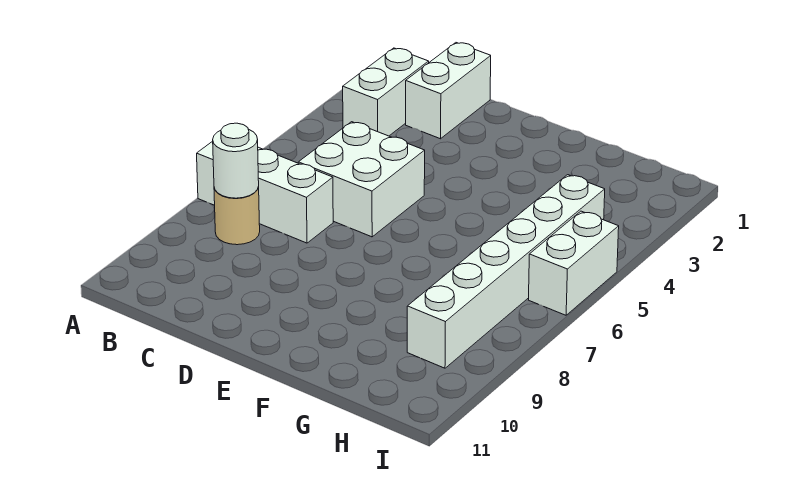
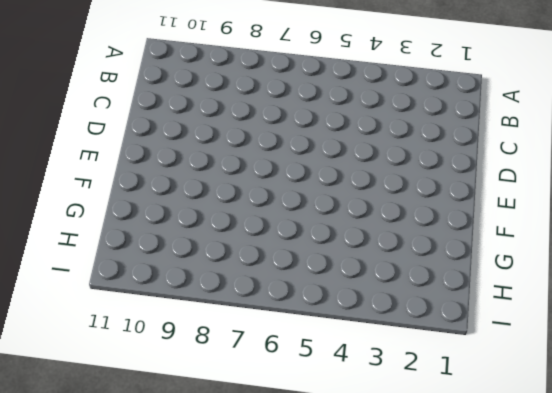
none -> white brick A7:C7 level 1
none -> white brick B2:B3 level 1

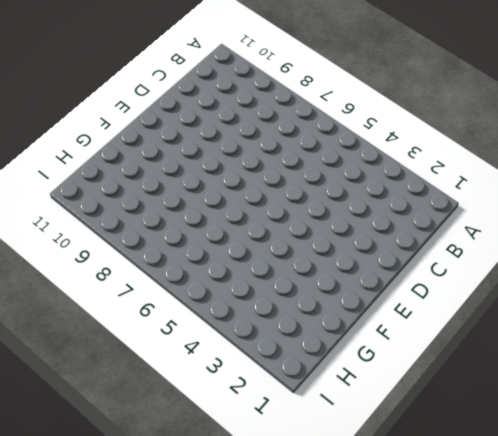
none -> white brick A7:C7 level 1
none -> white brick B2:B3 level 1

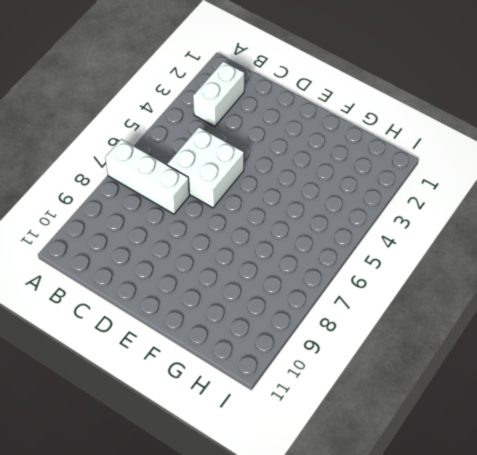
none -> tan round brick B8 level 1
none -> white brick C1:C2 level 1

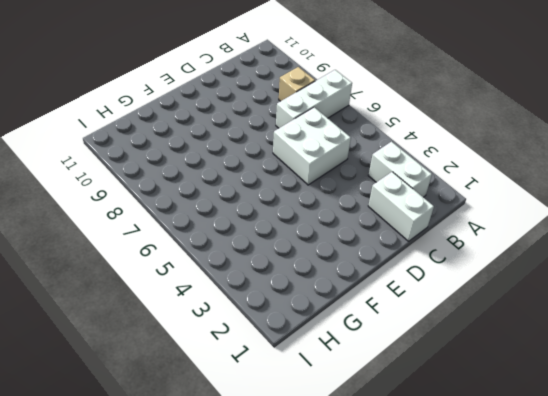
tan brick B8 level 1 -> tan round brick B8 level 1
none -> white brick H4:H9 level 1
none -> white brick I5:I6 level 1

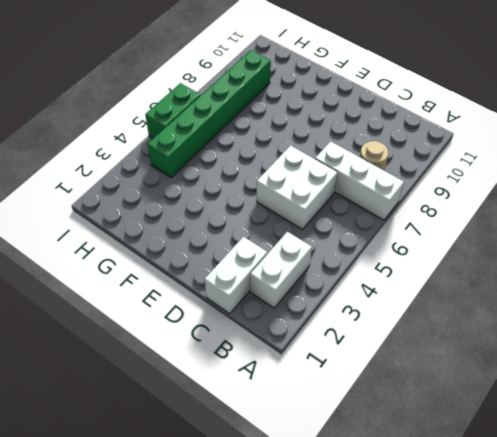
green brick H4:H9 level 1 -> white brick H4:H9 level 1
green brick I5:I6 level 1 -> white brick I5:I6 level 1
none -> white round brick B8 level 2

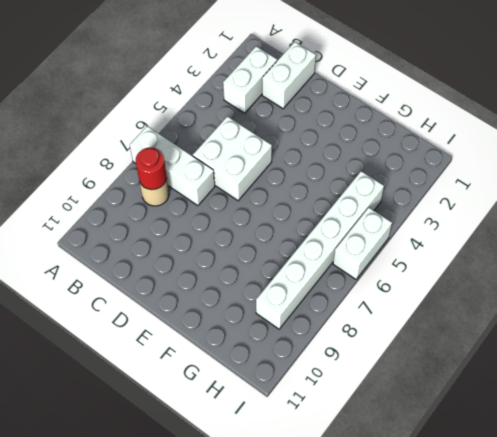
red round brick B8 level 2 -> white round brick B8 level 2

